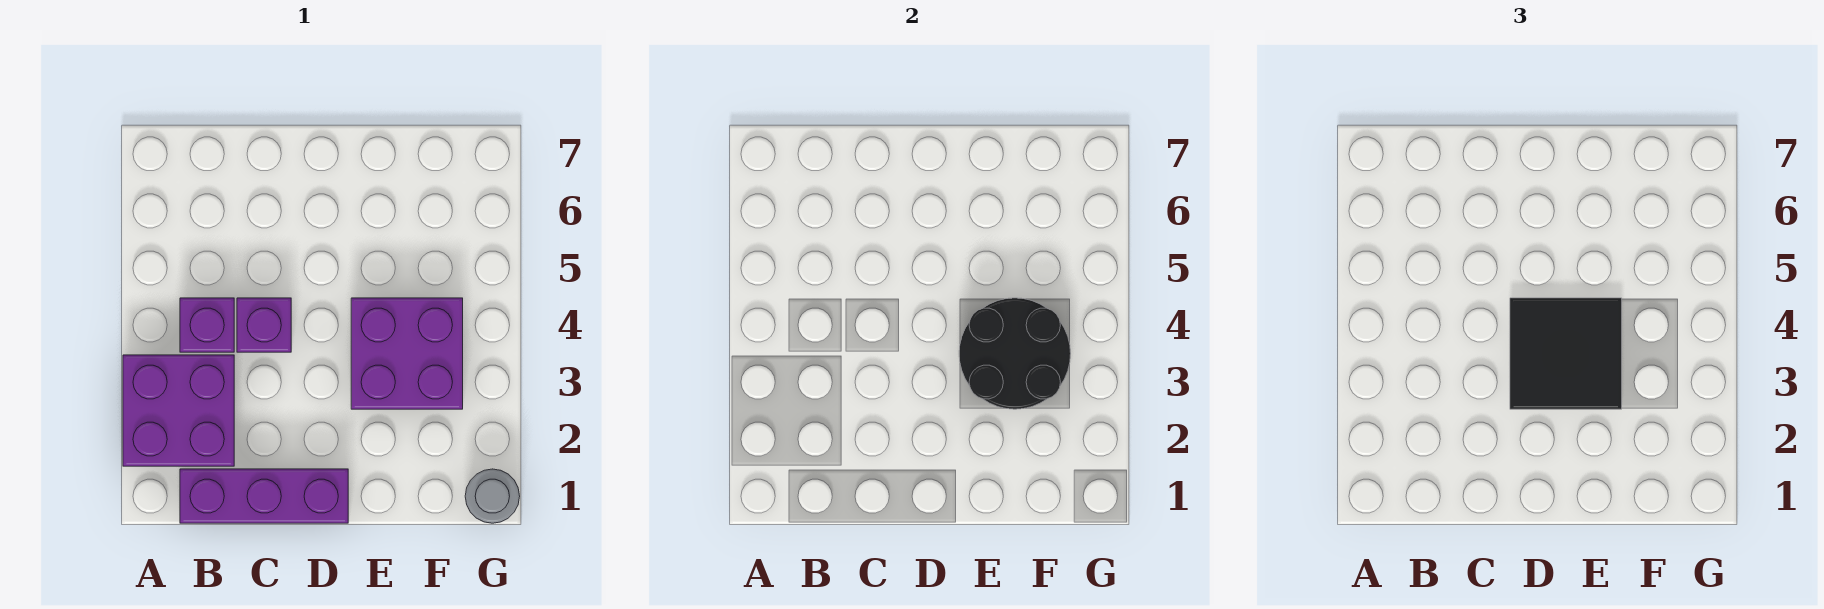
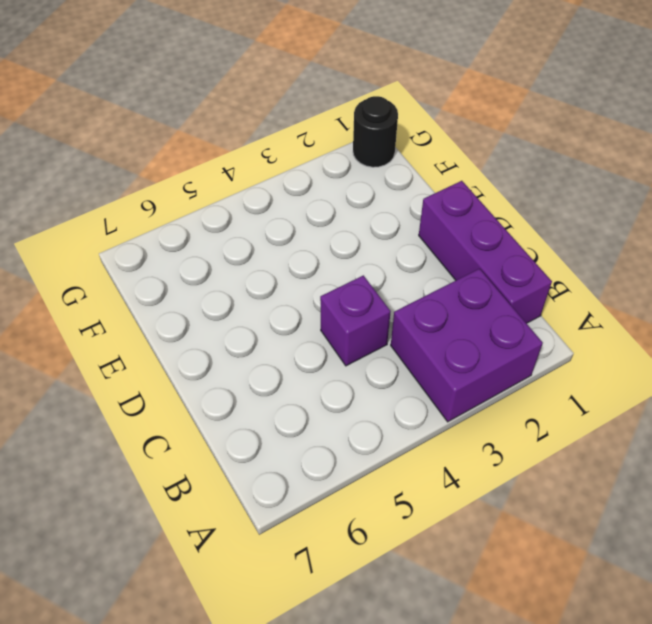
black round brick G1 level 1 -> grey round brick G1 level 1
none -> purple brick B4 level 1
none -> purple brick E3:F4 level 1

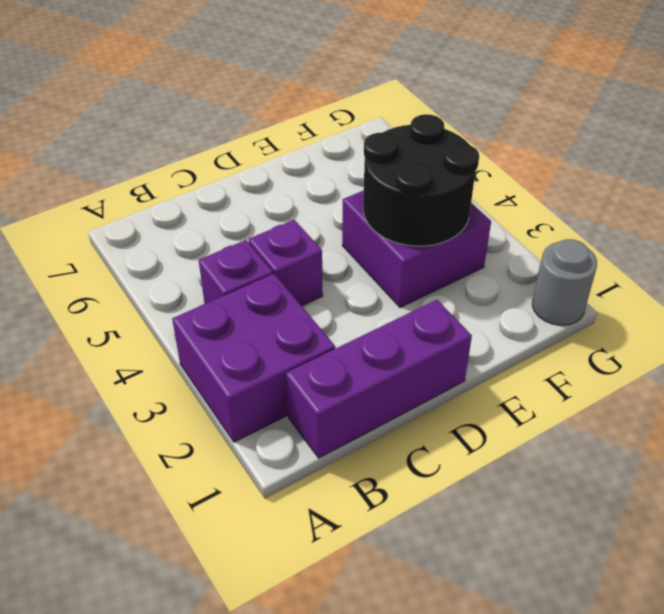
none -> black tile D3:E4 level 3

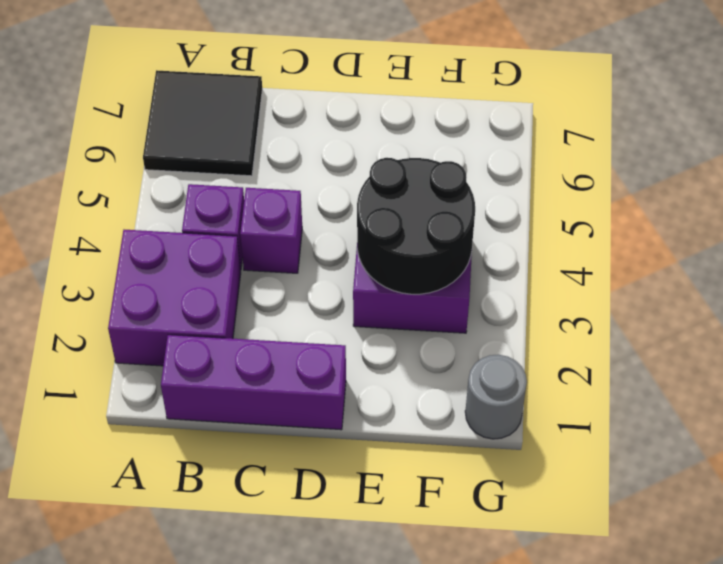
black tile A6:B7 level 1 -> black tile D3:E4 level 3

